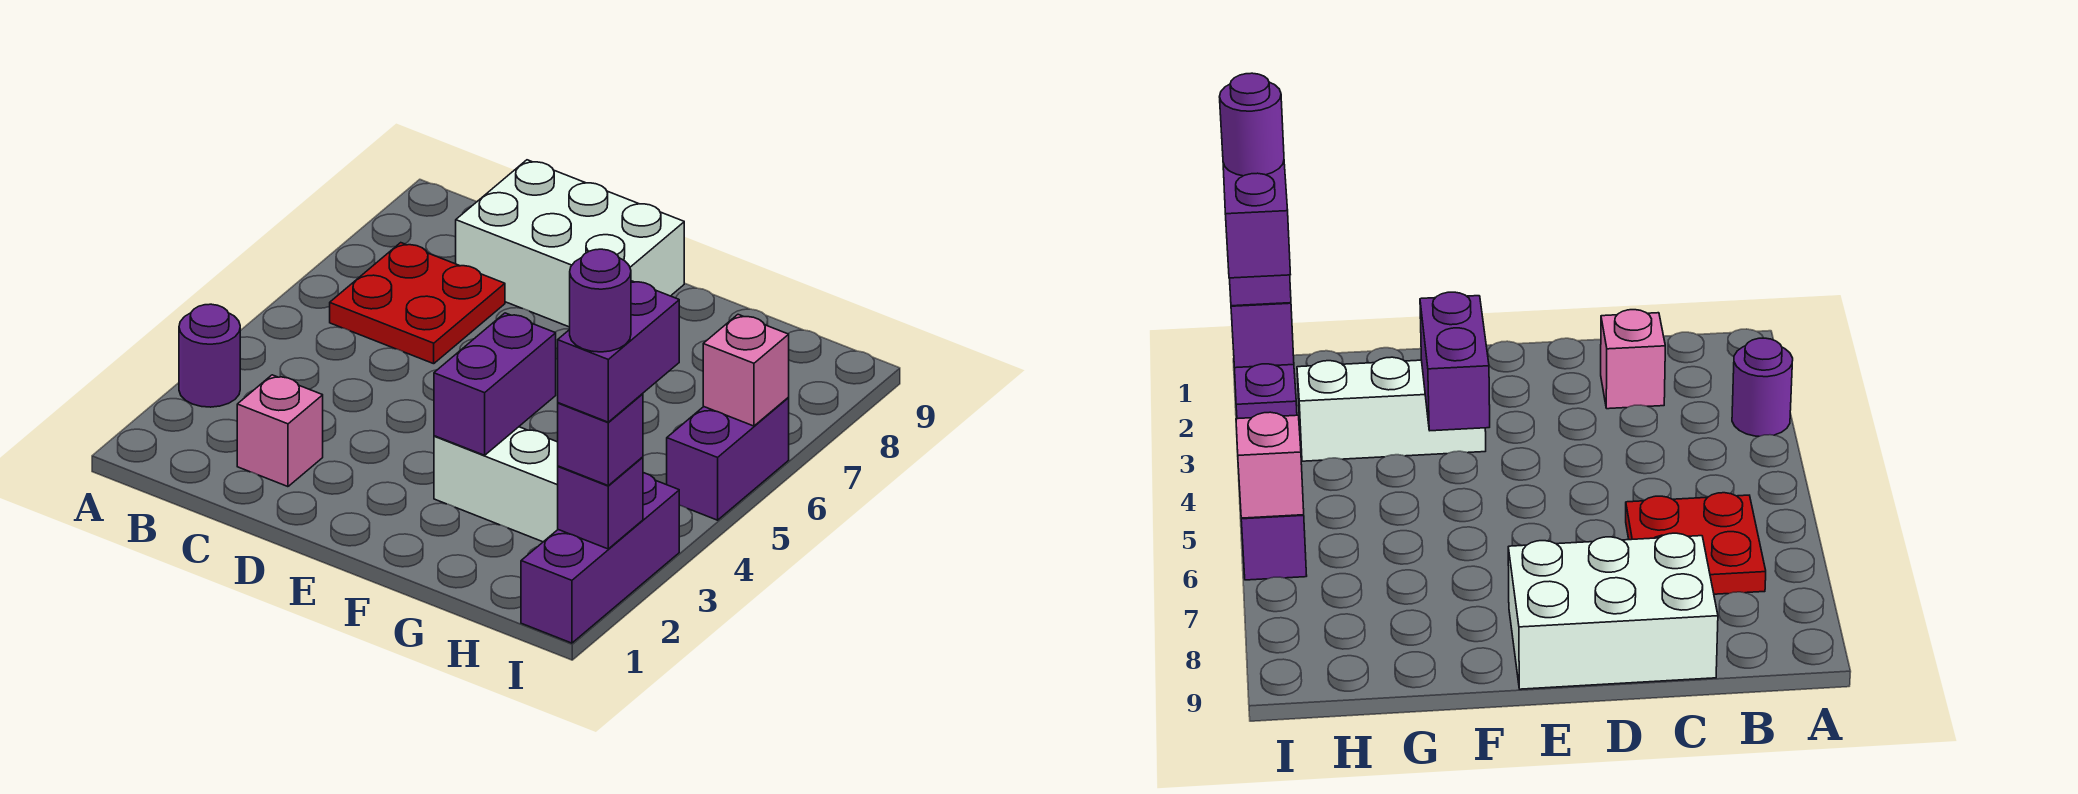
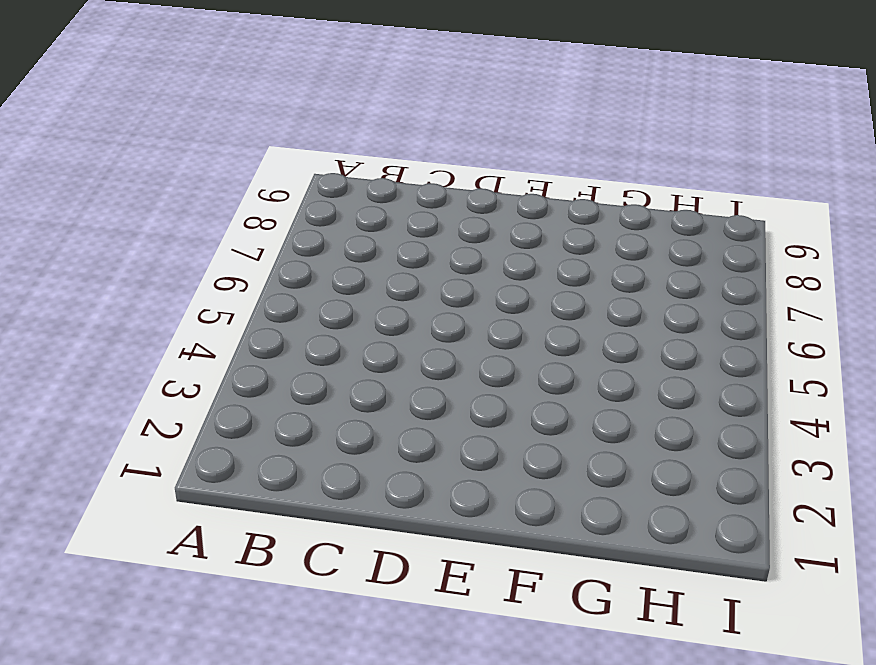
none -> purple round brick A3 level 1
none -> red plate B6:C7 level 1
none -> pink brick C2 level 1

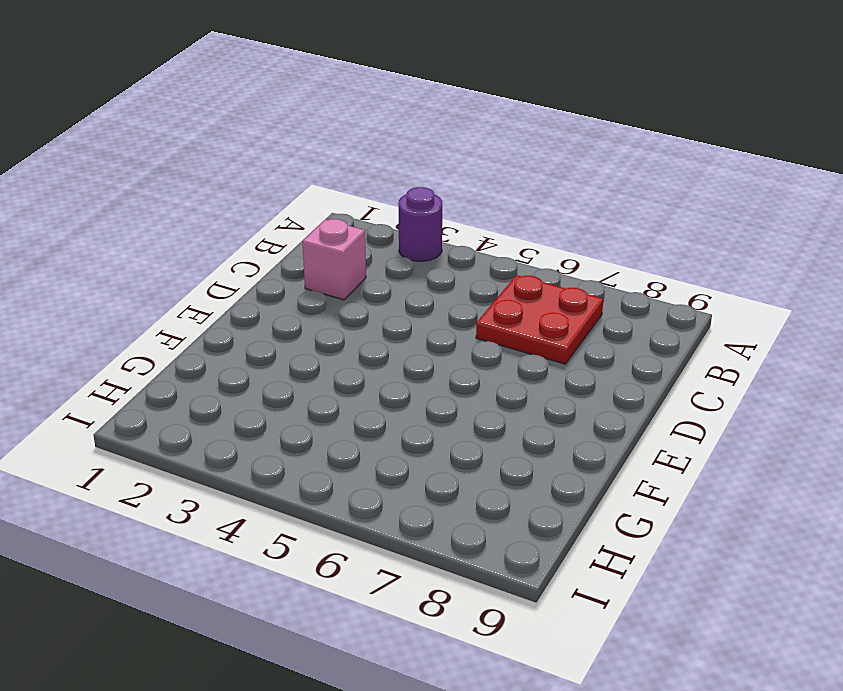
none -> white brick C8:E9 level 1
none -> white brick F3:H3 level 1
none -> purple brick I1:I3 level 1

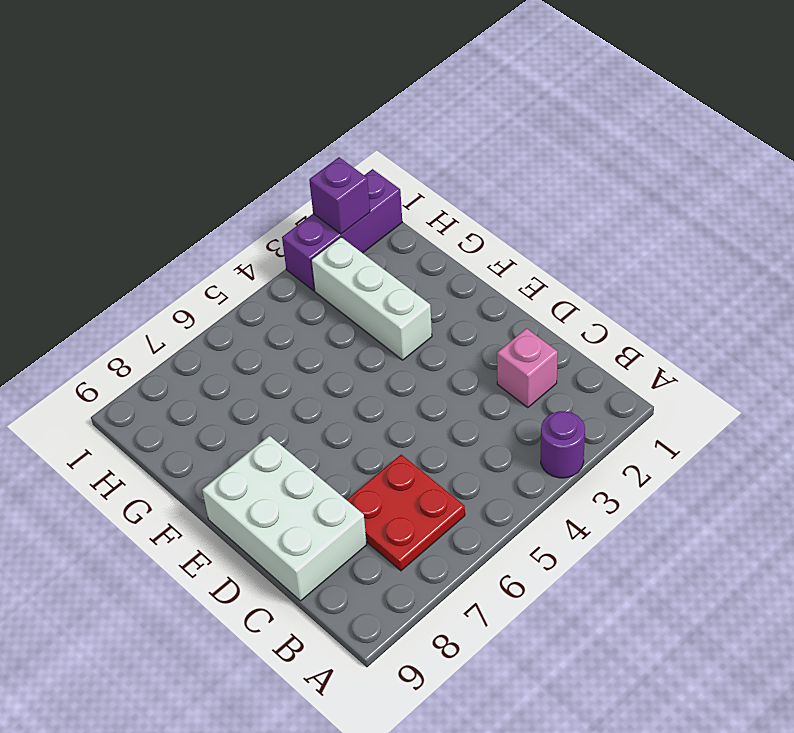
none -> purple brick I5:I6 level 1
none -> purple brick F3:F4 level 2
none -> pink brick I6 level 2

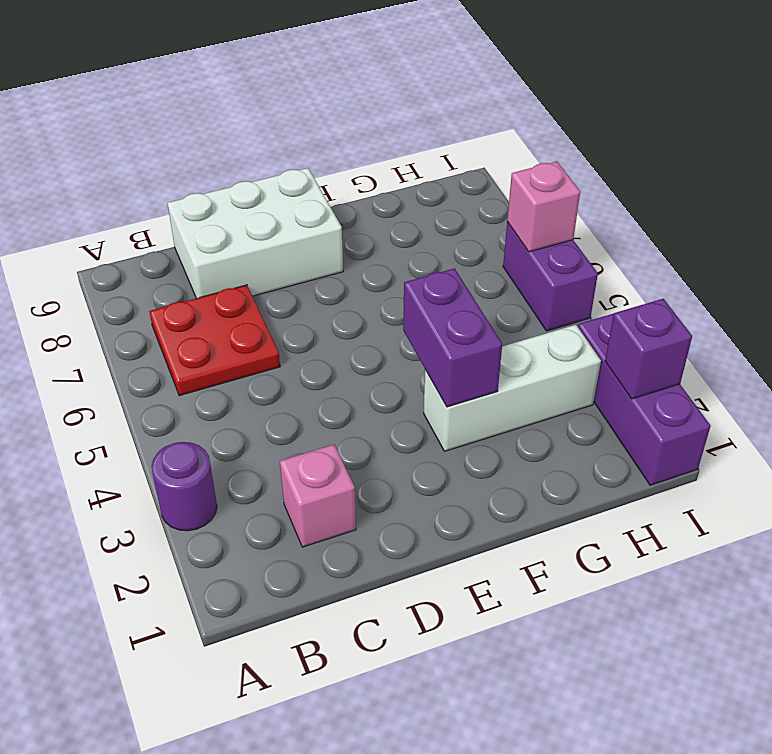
none -> purple brick I2 level 3
none -> purple brick I2:I3 level 4
none -> purple round brick I2 level 5

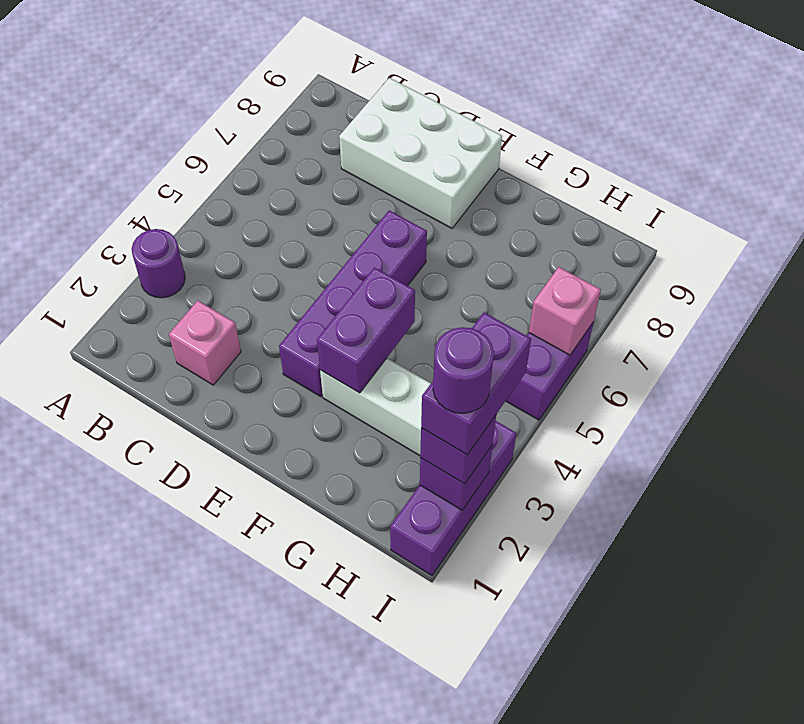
purple brick E3:E6 level 1 -> none
none -> red plate B6:C7 level 1

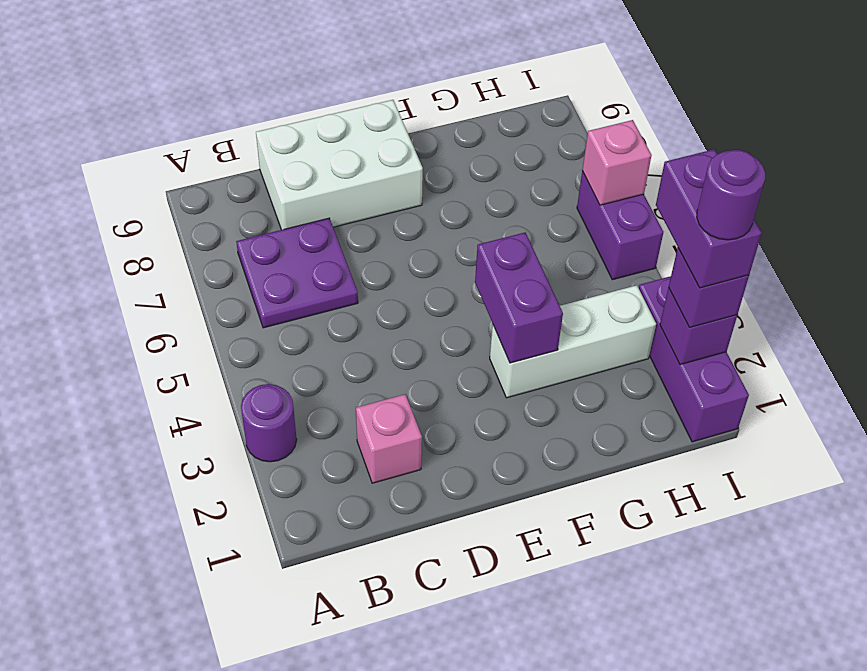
purple plate B6:C7 level 1 -> red plate B6:C7 level 1

